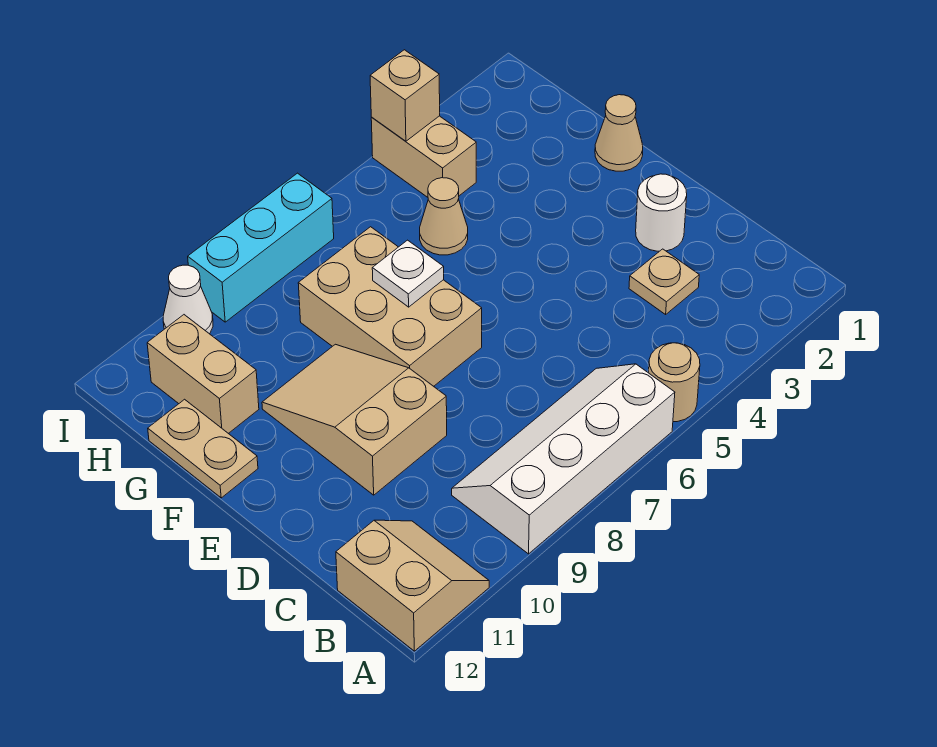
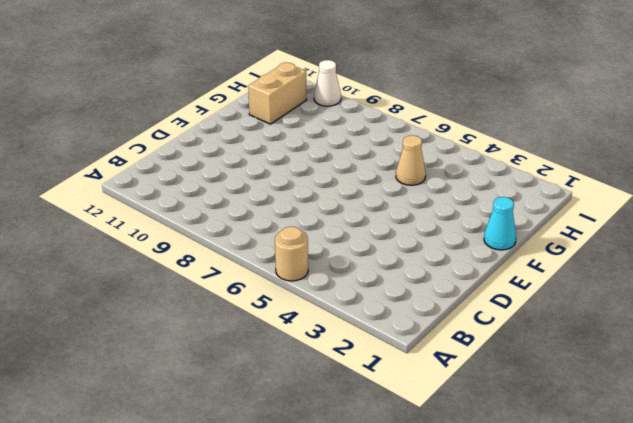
cyan cone F1 level 1 -> tan cone F1 level 1
none -> white slope A6:B9 level 1 top A
none -> tan slope A11:B12 level 1 top 12
none -> tan plate C3 level 1

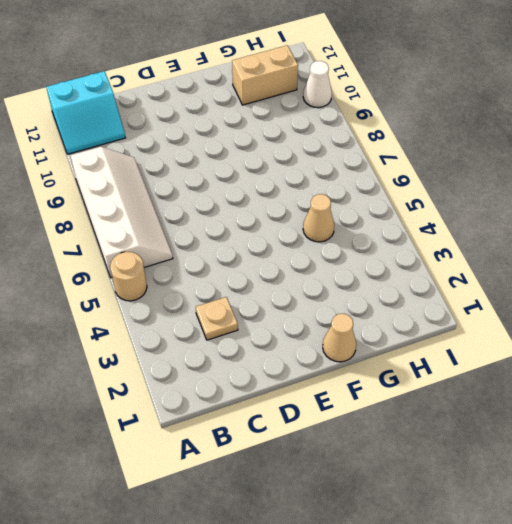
cyan slope A11:B12 level 1 top 12 -> tan slope A11:B12 level 1 top 12
none -> white round brick D2 level 1
none -> tan slope D9:F10 level 1 top D
none -> tan brick E7:G8 level 1

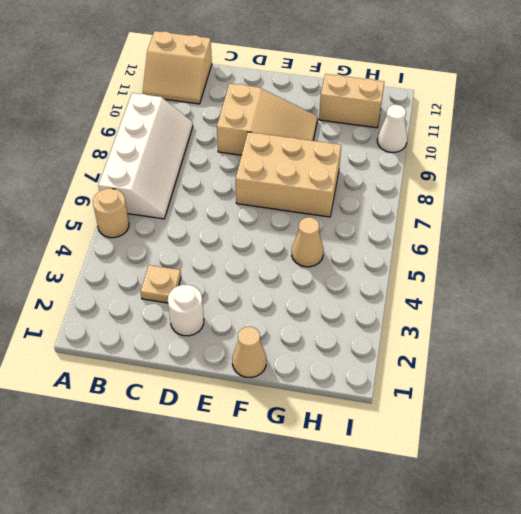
none -> tan plate F12:G12 level 1
none -> tan brick H4:I4 level 1
none -> cyan brick I7:I9 level 1

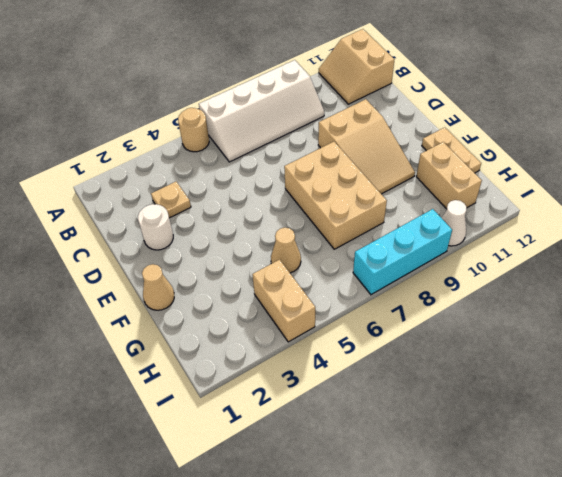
none -> white plate F7 level 2
none -> tan brick I4 level 2

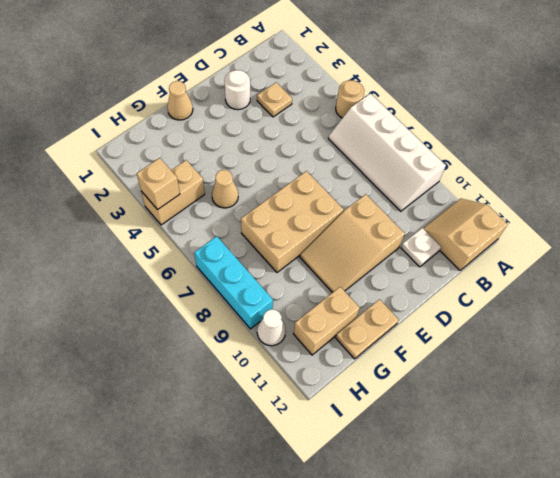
white plate C11 level 1 -> white plate F7 level 2

